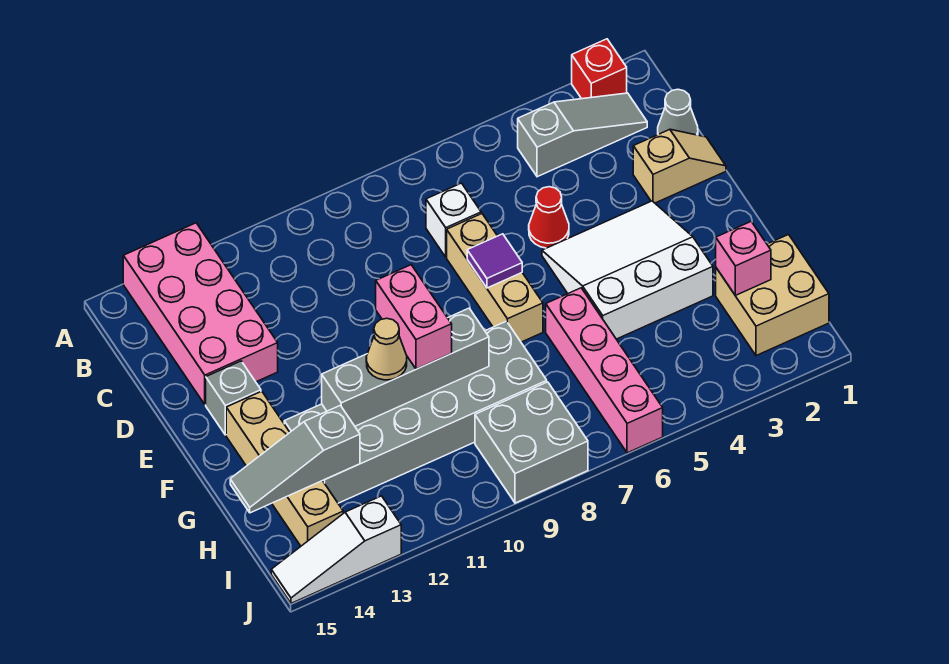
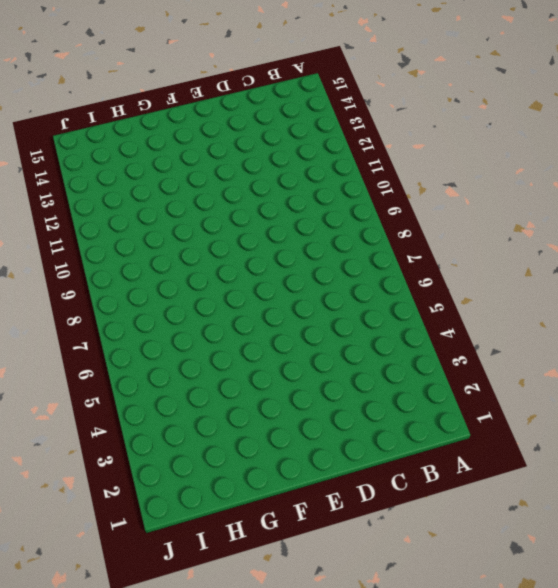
none -> red brick A2 level 1
none -> pink brick A13:D14 level 1
none -> grey slope B2:B4 level 1 top 4

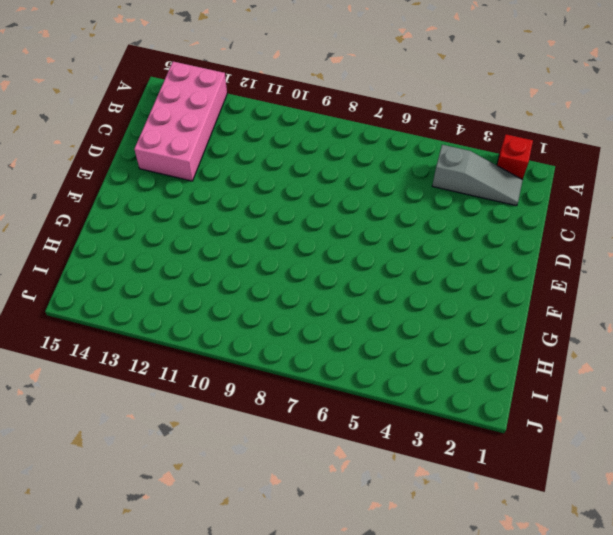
none -> grey cone C1 level 1
none -> white brick C7 level 1
none -> tan slope D1:D2 level 1 top 2

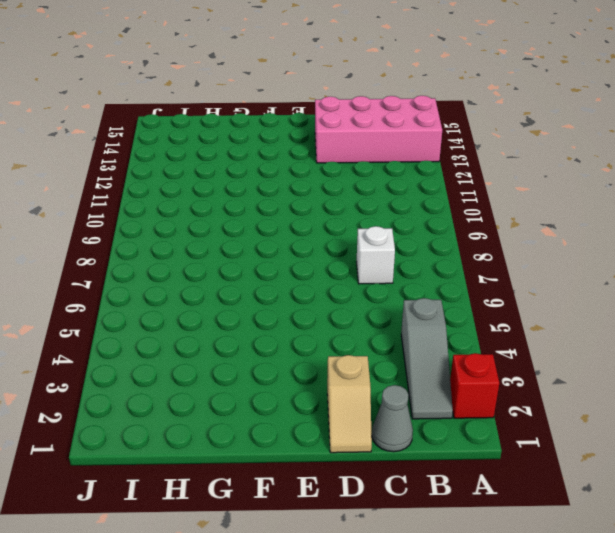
none -> red cone D5 level 1
none -> tan brick D7:F7 level 1
none -> white slope E3:G5 level 1 top G

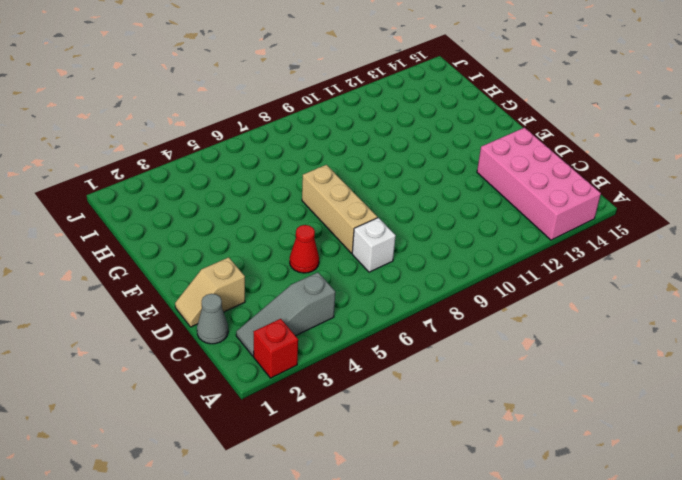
none -> white slope E3:G5 level 1 top G
none -> grey brick E14 level 1
none -> tan brick F14:I14 level 1

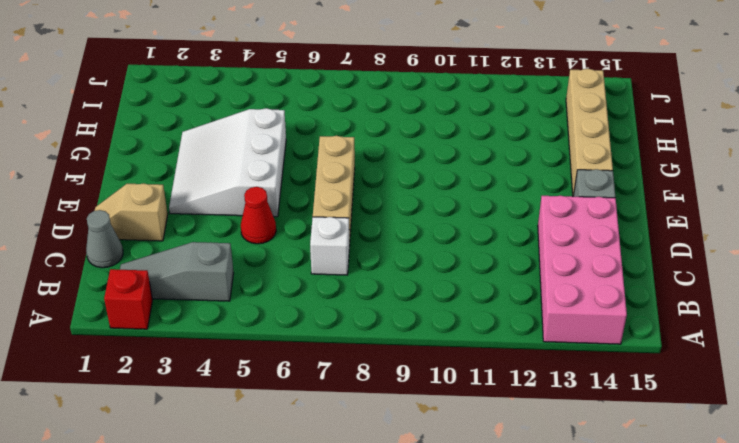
white slope E3:G5 level 1 top 5 -> white slope E3:G5 level 1 top G
none -> pink brick G6:J6 level 1
none -> grey brick G8:H13 level 1
none -> tan brick H1:I2 level 1

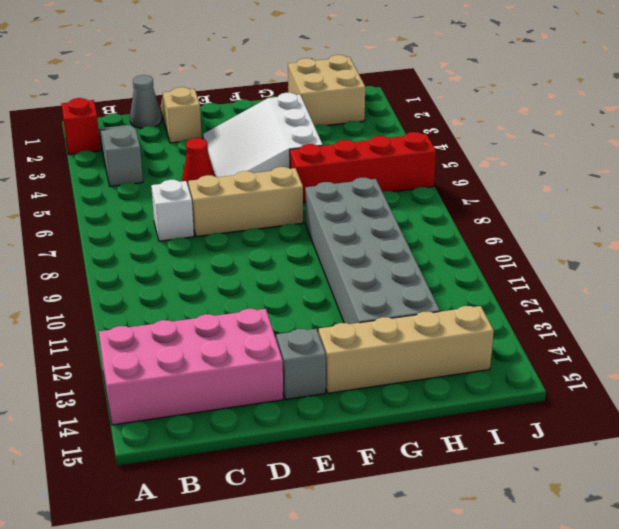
red brick G6:J6 level 1 -> pink brick G6:J6 level 1
none -> grey brick I8:J9 level 1
none -> white slope J13:J15 level 1 top 13
none -> purple tile E7 level 2

